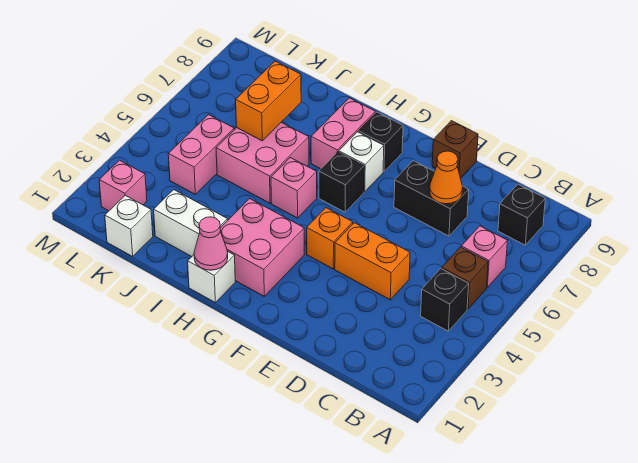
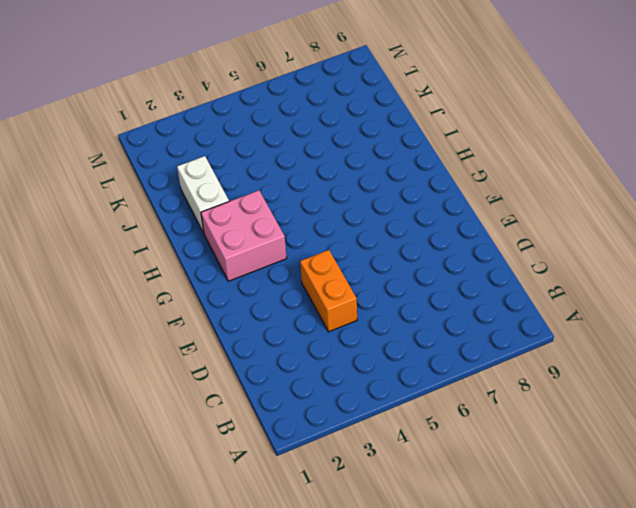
none -> black brick B4 level 1
none -> brown brick B5 level 1
none -> pink brick B6 level 1

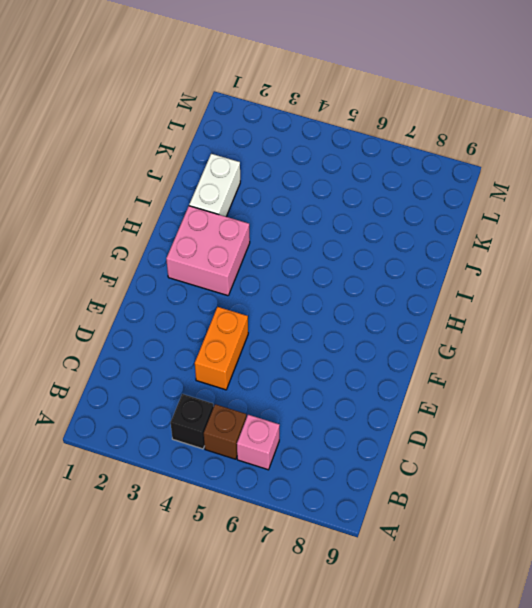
none -> black brick B8 level 1
none -> black brick D7:E7 level 1
none -> brown brick E9 level 1

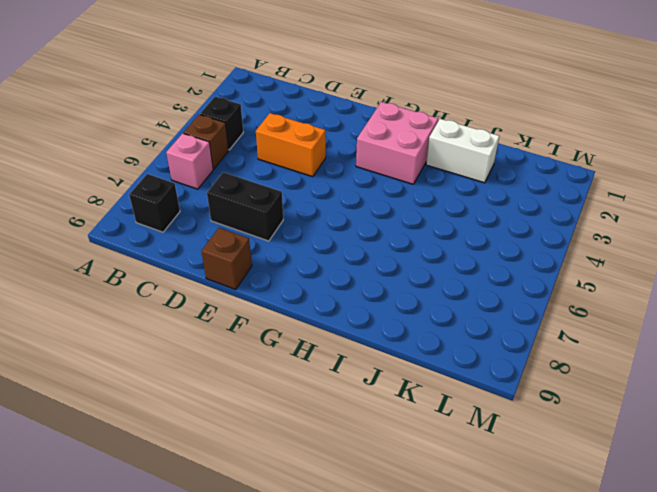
none -> orange brick F4 level 1
none -> black brick G6 level 1
none -> white brick G7 level 1

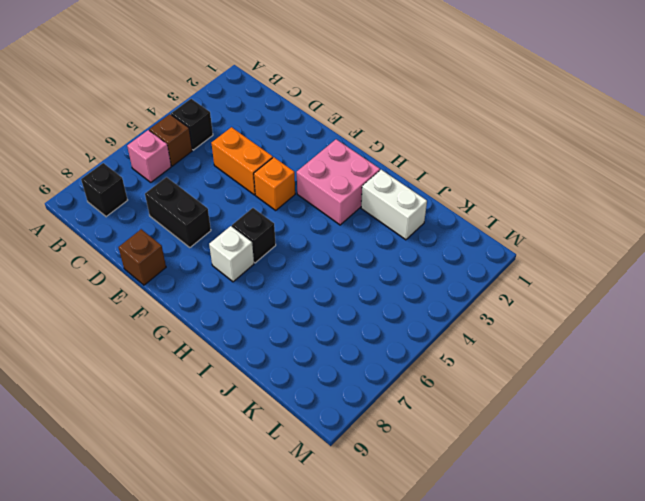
none -> black brick G8 level 1
none -> white brick H1 level 1
none -> pink brick H5 level 1

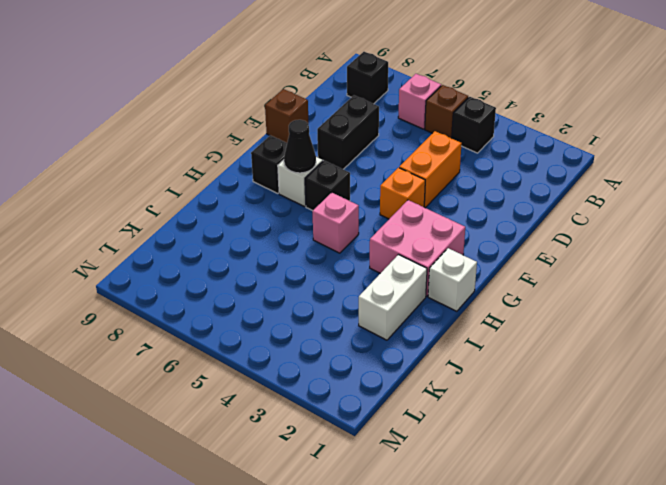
black cone G7 level 2 -> none
none -> pink brick H7:H8 level 1
none -> pink brick I5:J6 level 1
none -> white brick K1 level 1

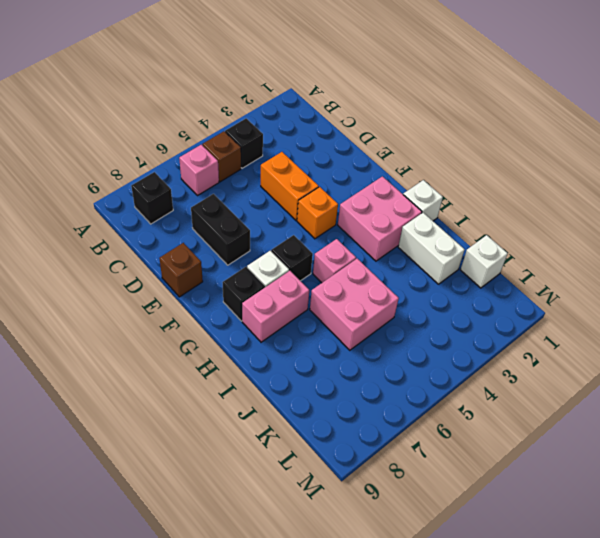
none -> pink brick K4:K5 level 1
none -> pink brick L2 level 1
none -> orange cone D7 level 2

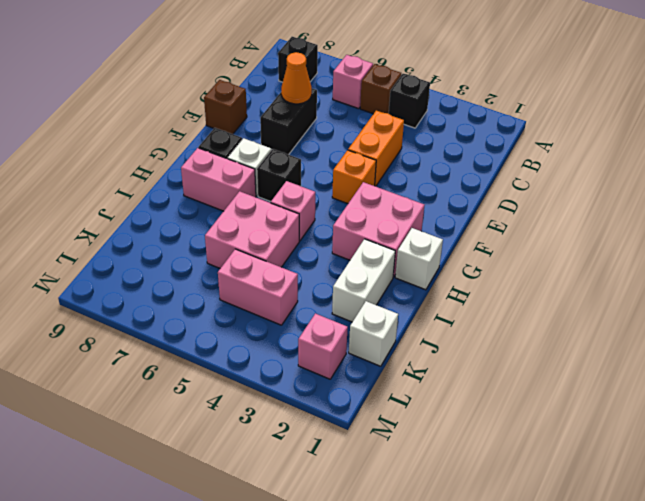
none -> pink cone H1 level 2
none -> orange brick J6:J7 level 2

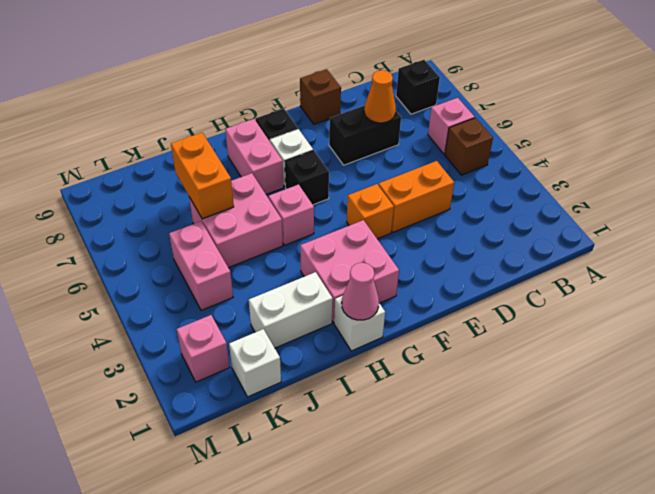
none -> black brick B4 level 1

